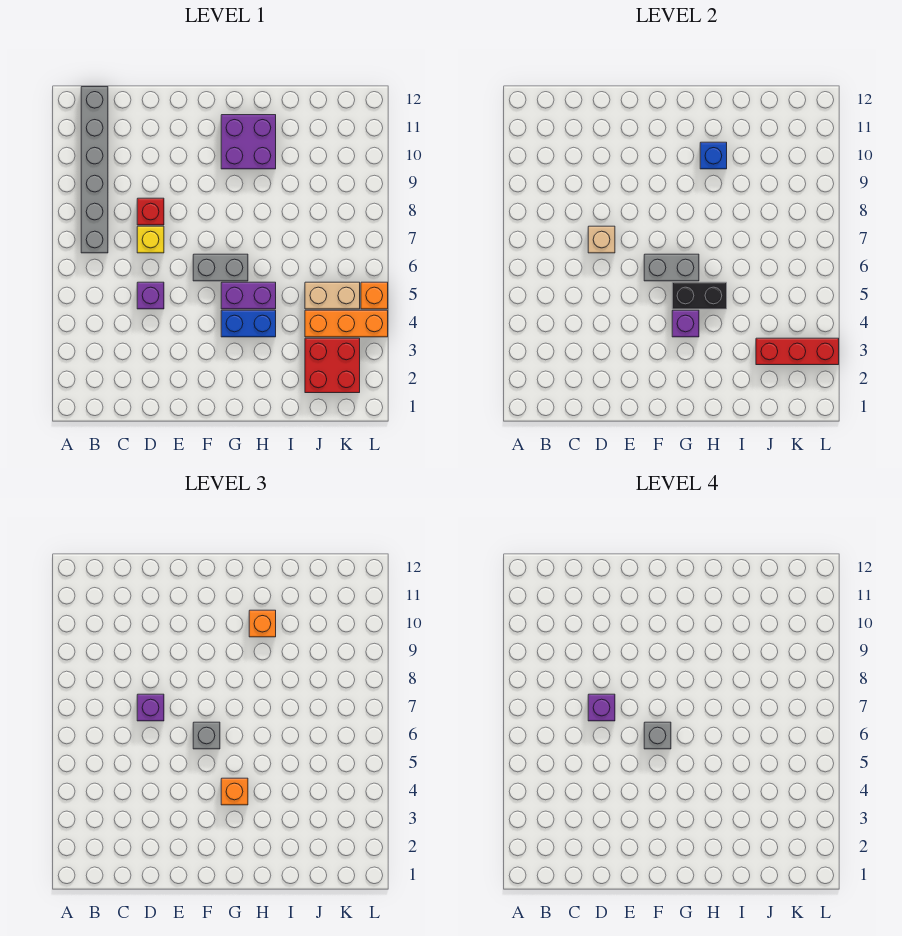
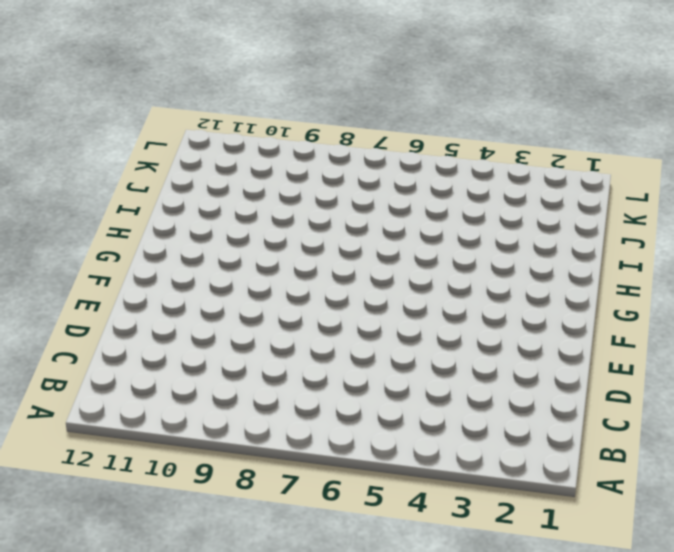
none -> grey brick B7:B12 level 1
none -> purple brick D5 level 1
none -> yellow brick D7 level 1

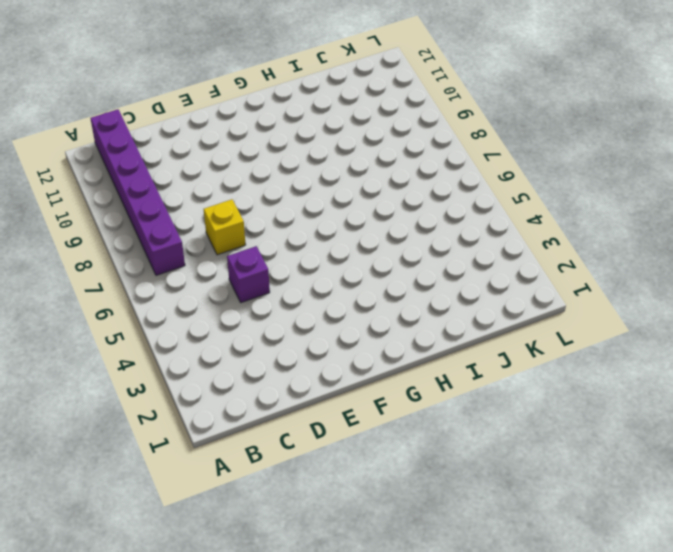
purple brick B7:B12 level 1 -> grey brick B7:B12 level 1
none -> red brick D8 level 1
none -> grey brick F6:G6 level 1
none -> blue brick G4:H4 level 1

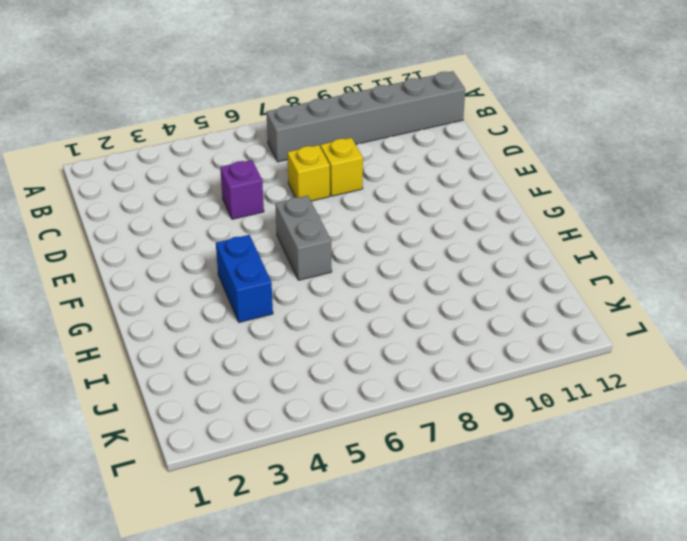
yellow brick D8 level 1 -> red brick D8 level 1
none -> purple brick G5:H5 level 1
none -> purple brick G10:H11 level 1
none -> red brick J2:K3 level 1

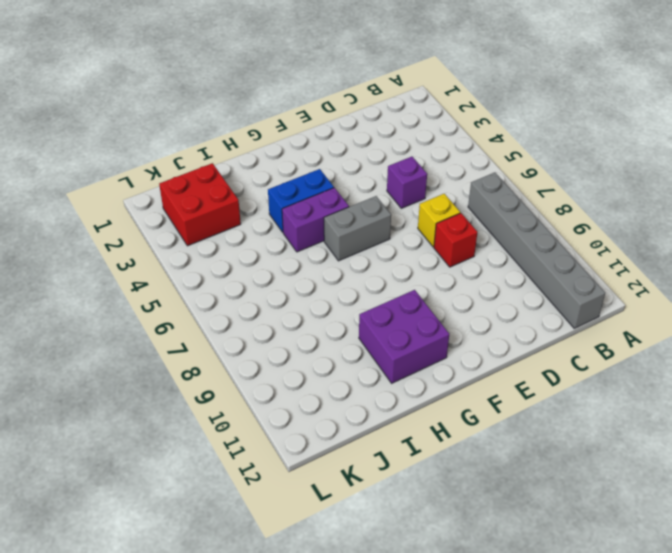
none -> orange brick J4:L4 level 1
none -> tan brick J5:K5 level 1
none -> orange brick L5 level 1

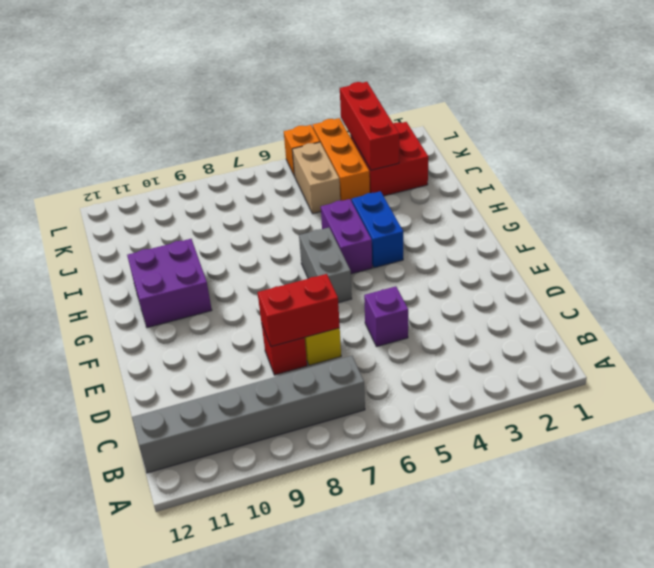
red brick D7:D8 level 2 -> tan brick D7 level 2
none -> grey brick F6:G6 level 2
none -> purple brick G4 level 2
none -> black brick G5:H5 level 2

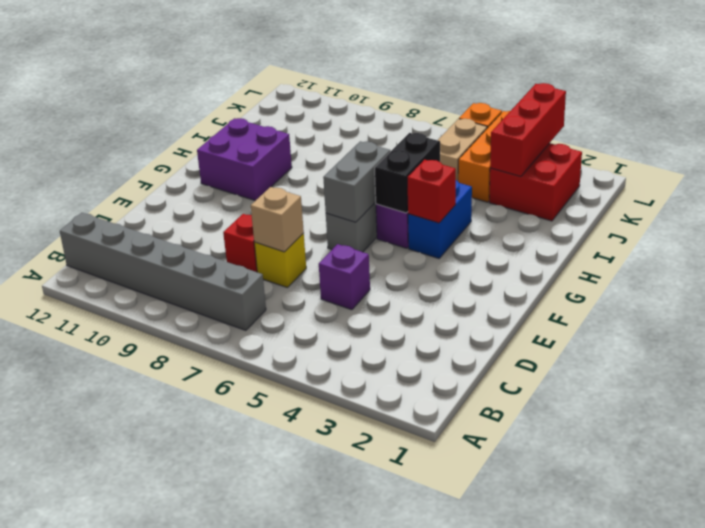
red brick G4 level 2 -> purple brick G4 level 2
none -> blue brick H10 level 2
none -> purple brick D7 level 3
none -> grey brick F6 level 3

